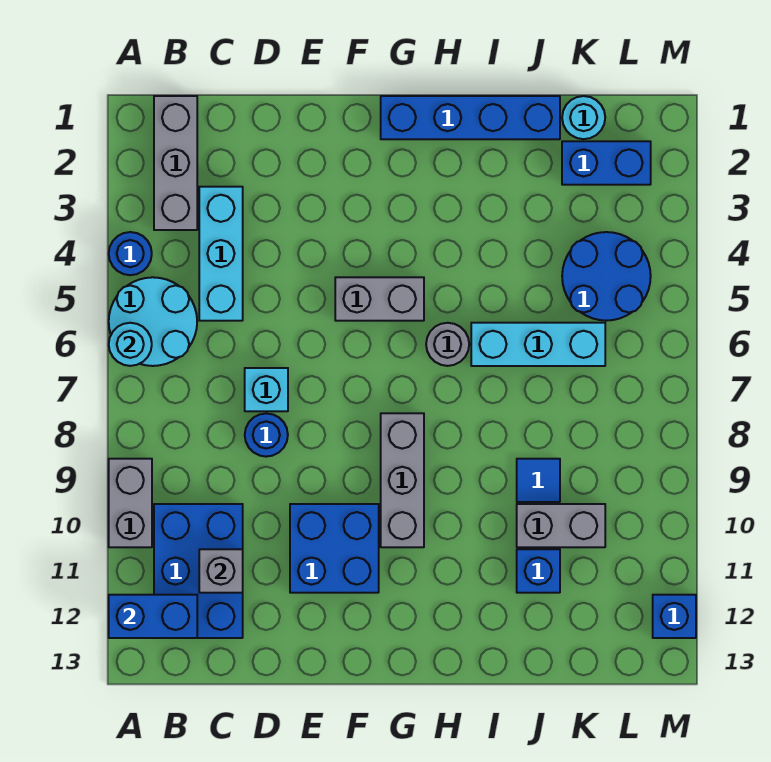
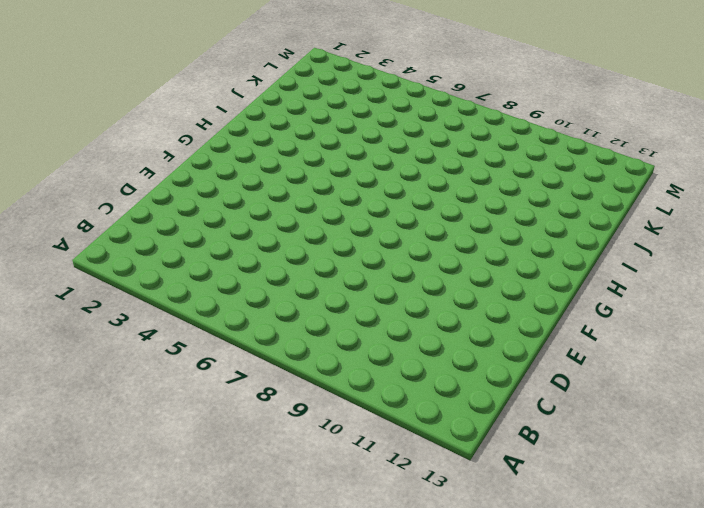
none -> blue round brick A4 level 1
none -> cyan round brick A5:B6 level 1
none -> grey brick A9:A10 level 1

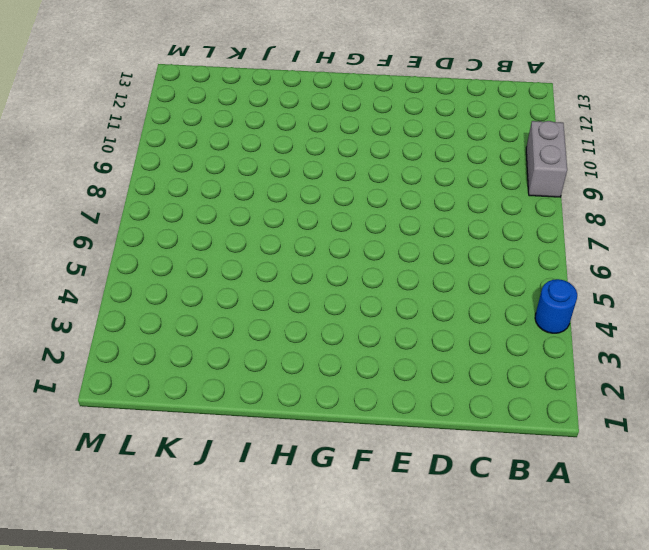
none -> cyan round brick A5:B6 level 1
none -> grey brick B1:B3 level 1
none -> blue brick B10:C12 level 1

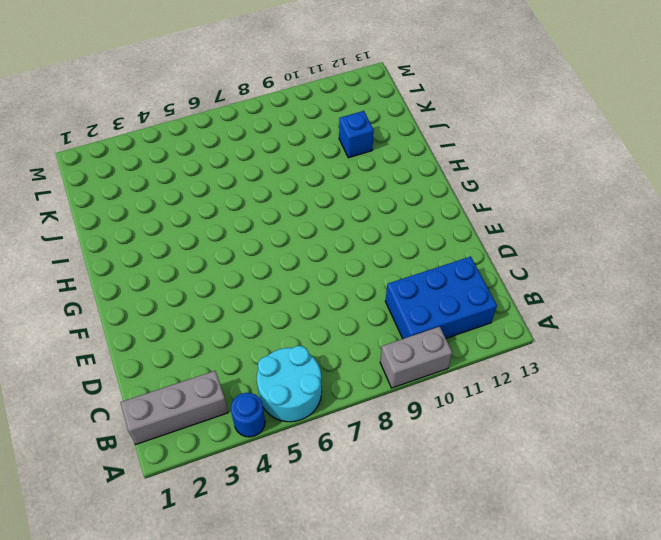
none -> cyan brick C3:C5 level 1
none -> cyan brick D7 level 1
none -> blue round brick D8 level 1

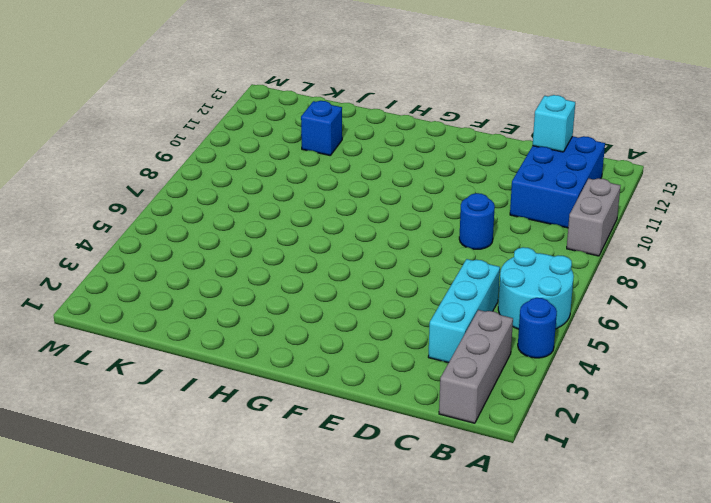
cyan brick C12 level 2 -> cyan brick D7 level 1
none -> blue brick E10:F11 level 1
none -> grey brick F5:G5 level 1
none -> blue brick G1:J1 level 1

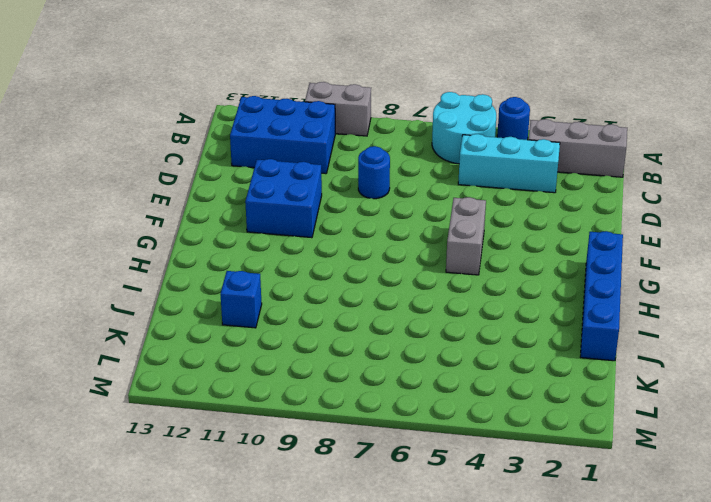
none -> cyan brick D7 level 1
none -> grey brick G8:G10 level 1
none -> grey round brick H6 level 1

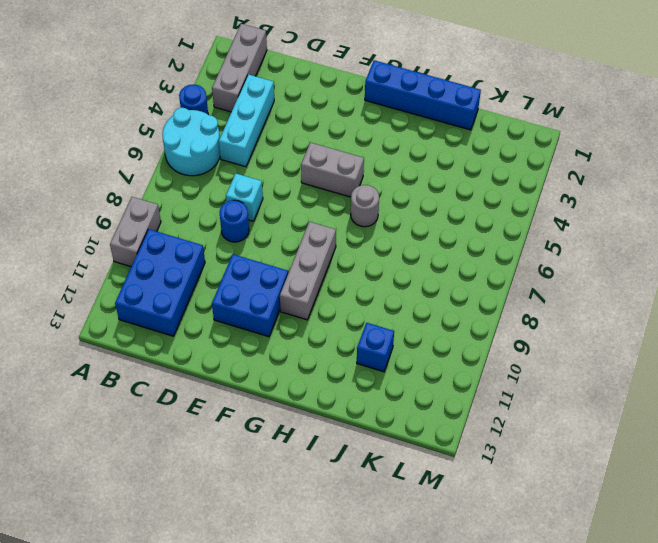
none -> cyan brick I6:K6 level 1
none -> blue tile J9 level 1
none -> grey brick J10:K10 level 1

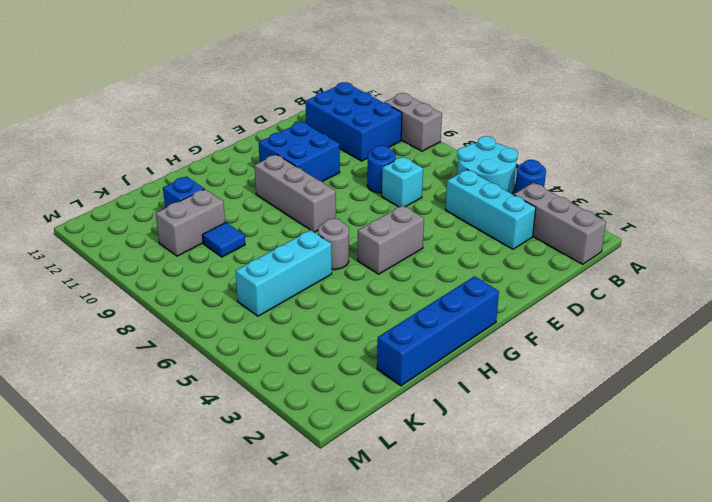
none -> cyan round brick K1 level 1
none -> blue brick K2:L2 level 1
none -> blue round brick K4:L5 level 1

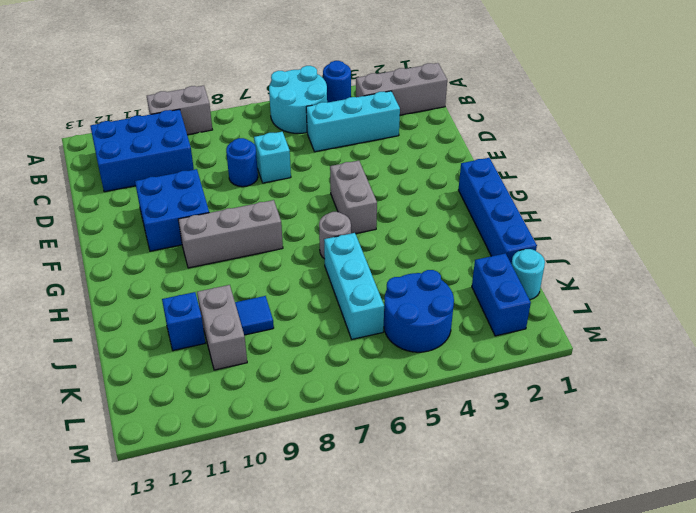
none -> blue brick M12 level 1
none -> cyan round brick A6 level 2
none -> blue brick A12:B12 level 2

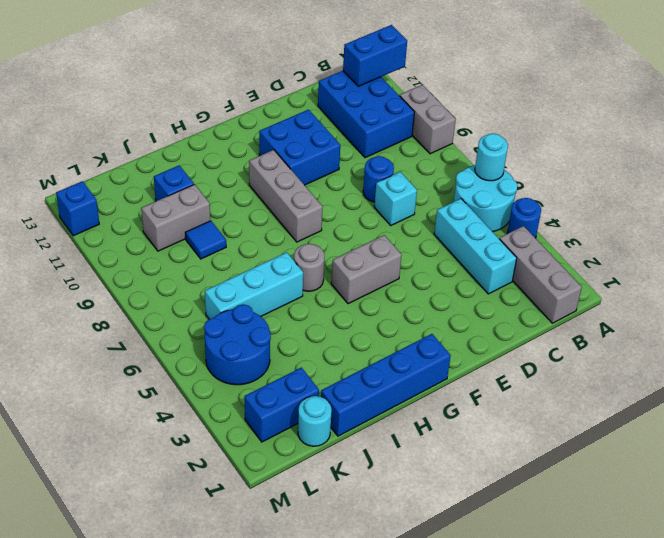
none -> grey brick C11 level 2

